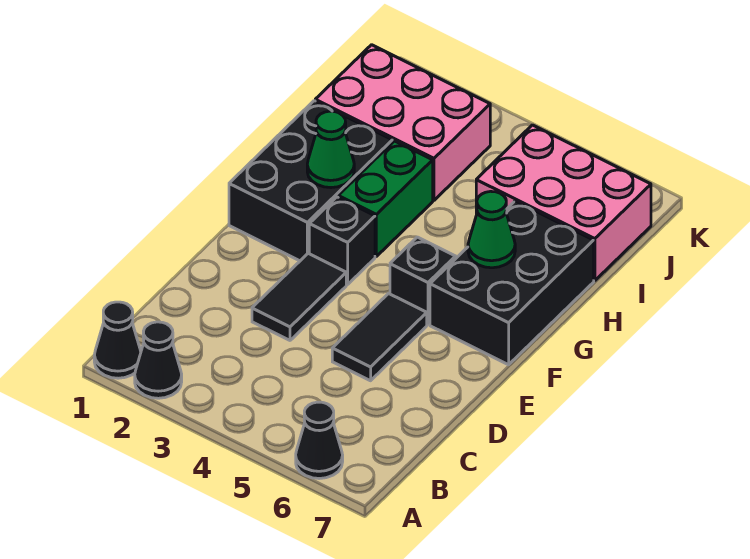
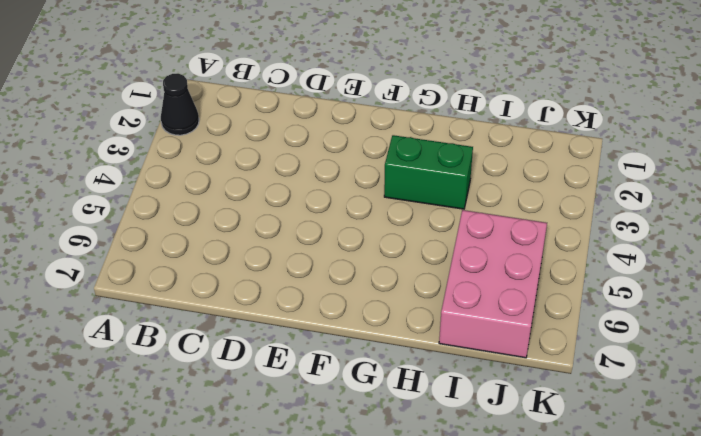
none -> black cone A1 level 1
none -> black cone A6 level 1
none -> black tile D3:E3 level 1

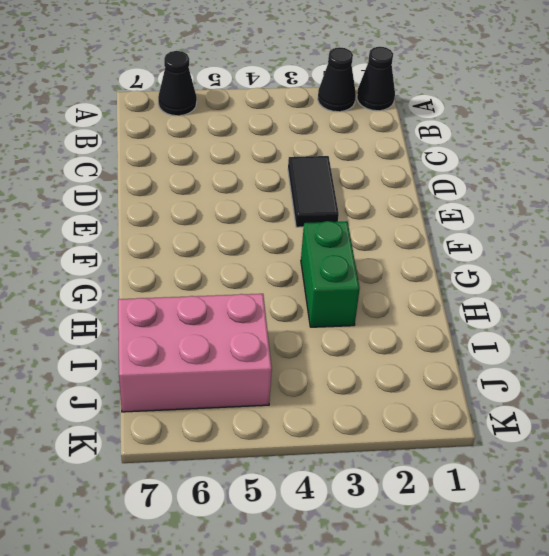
none -> black tile D5:E5 level 1
none -> black brick F1:H2 level 1
none -> black brick F3 level 1

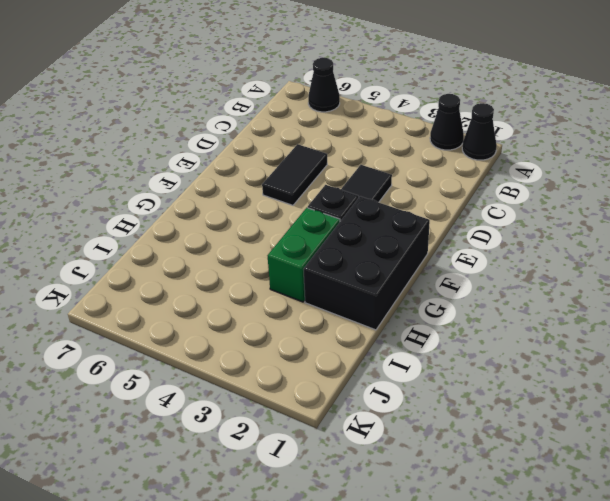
none -> black brick F5 level 1
none -> black brick F6:H7 level 1
none -> pink brick I1:J3 level 1

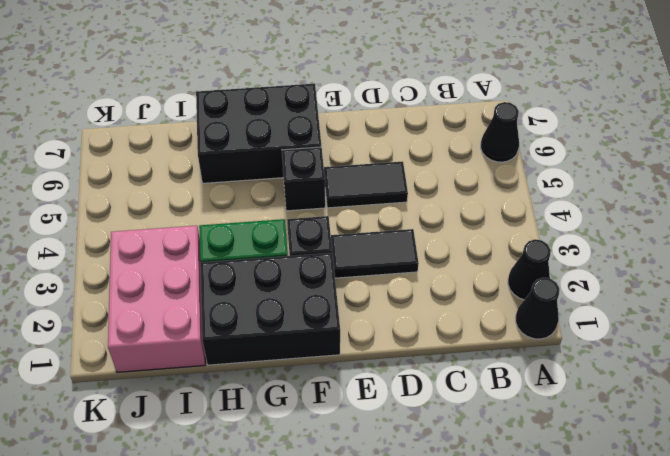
none -> pink brick I5:J7 level 1
none -> green cone G2 level 2
none -> green cone G6 level 2

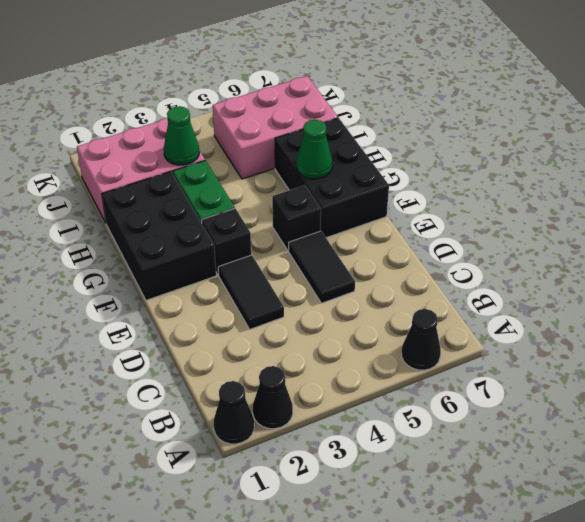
green cone I3 level 2 -> green cone G2 level 2

